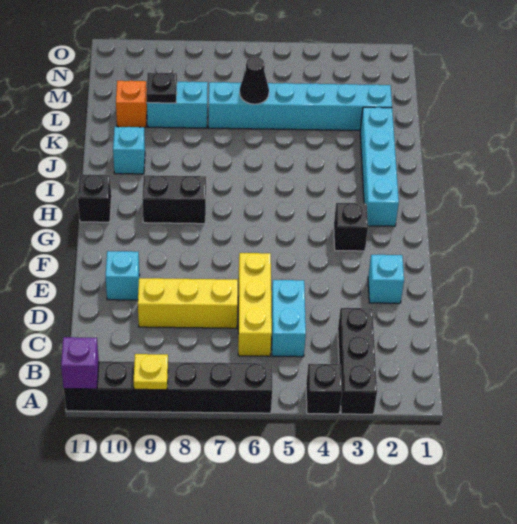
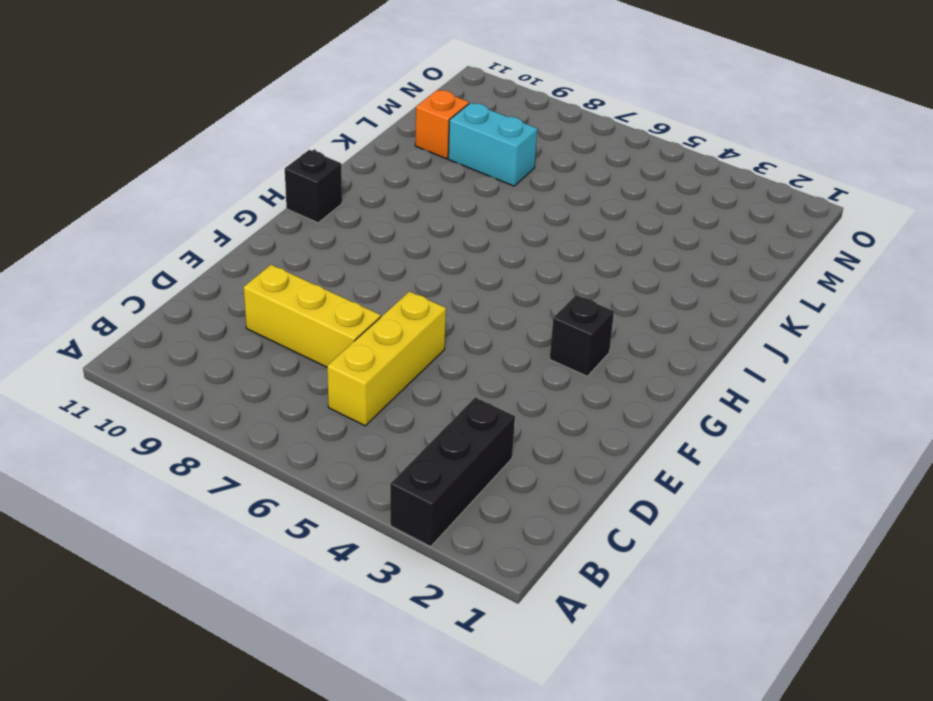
none -> black brick A4 level 1
none -> black brick A6:A11 level 1
none -> cyan brick C5:D5 level 1

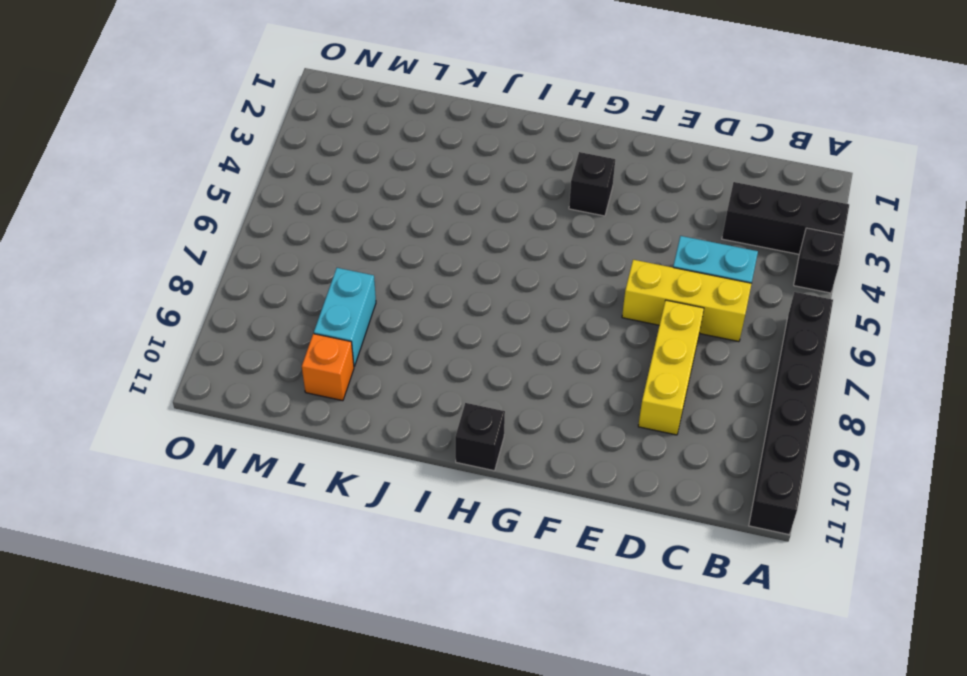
none -> cyan brick E2 level 1
none -> cyan brick E10 level 1
none -> cyan brick H2:K2 level 1

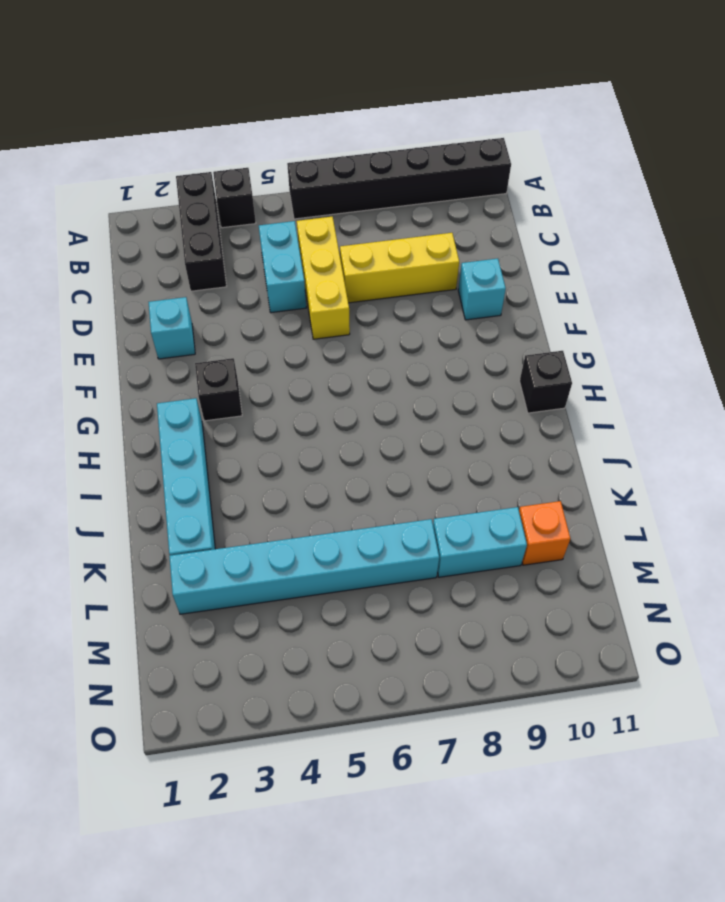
none -> black brick H8:H9 level 1
none -> cyan brick J10 level 1
none -> yellow plate A9 level 2

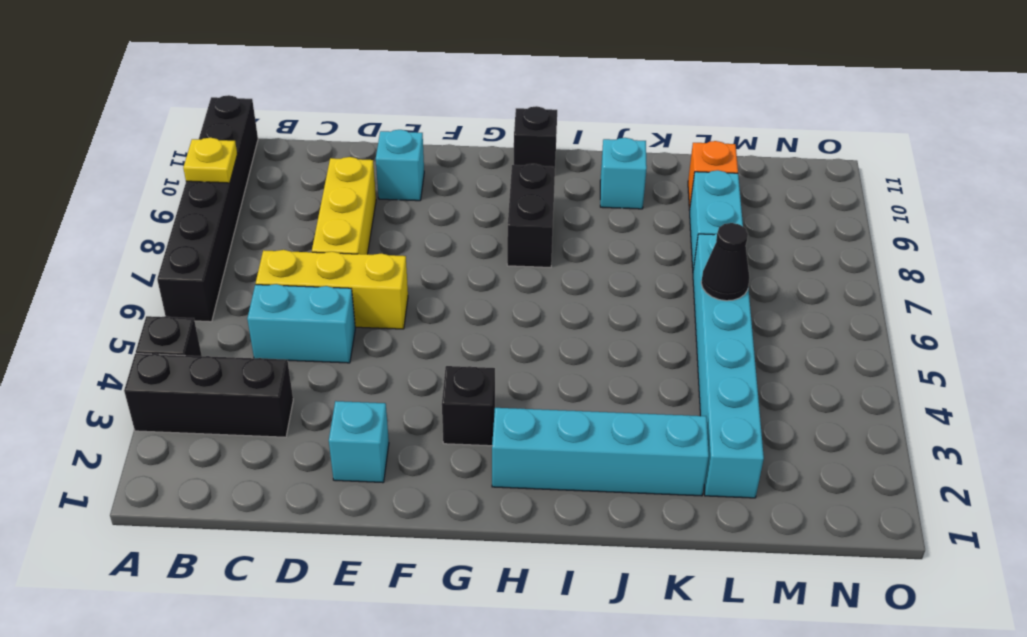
none -> purple brick A11 level 2
none -> black plate L9 level 2

